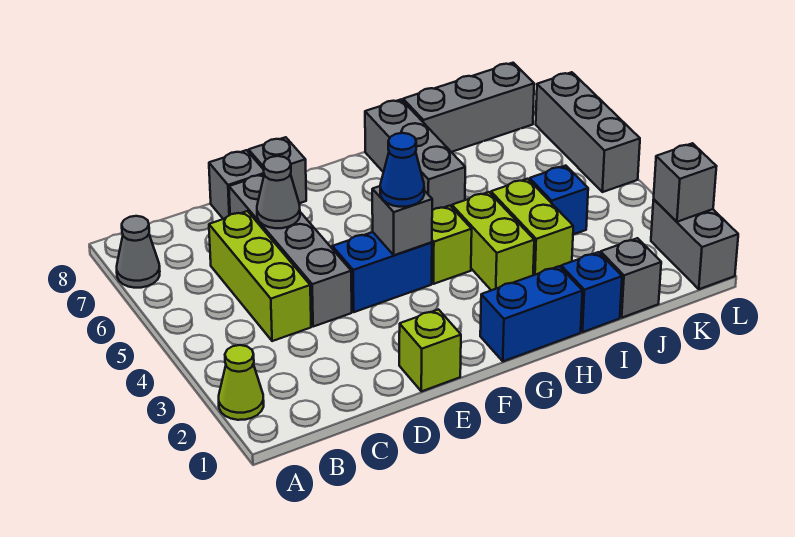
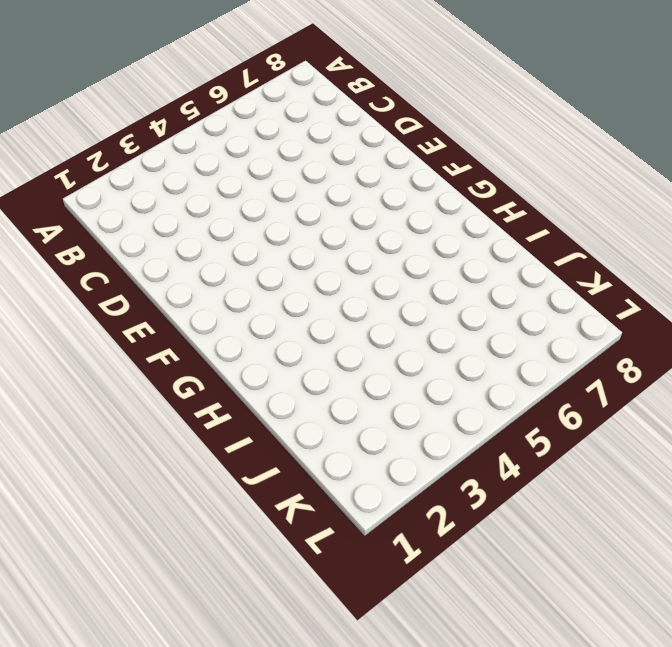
none -> lime cone A2 level 1
none -> grey cone A7 level 1
none -> lime brick C4:C6 level 1

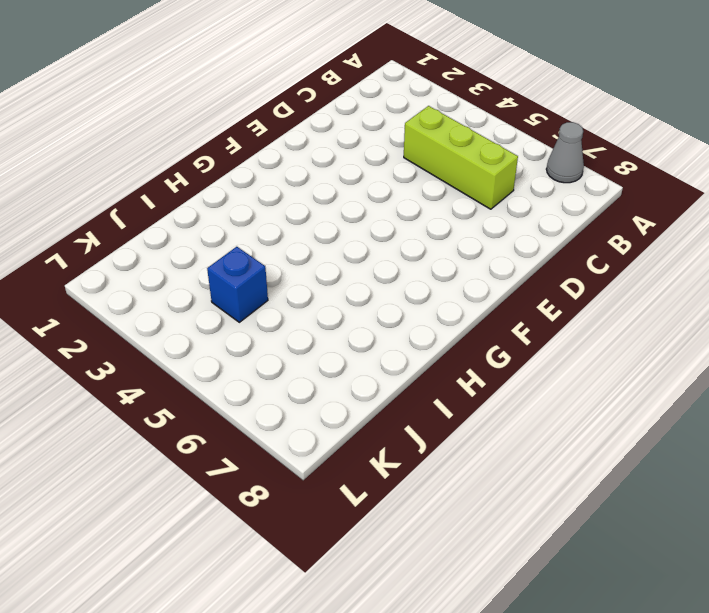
none -> lime cone A2 level 1
none -> grey brick D4:D7 level 1
none -> grey brick D8 level 1

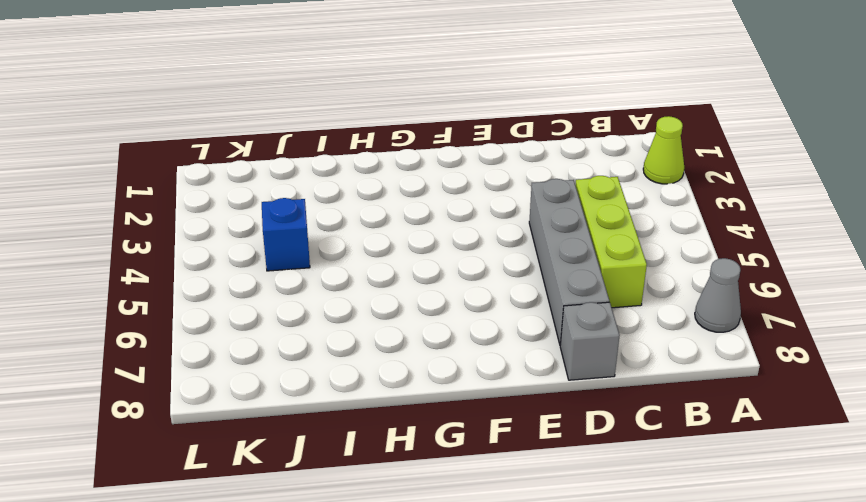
none -> lime brick E1 level 1
none -> blue brick E4:F4 level 1
none -> grey brick E8 level 1

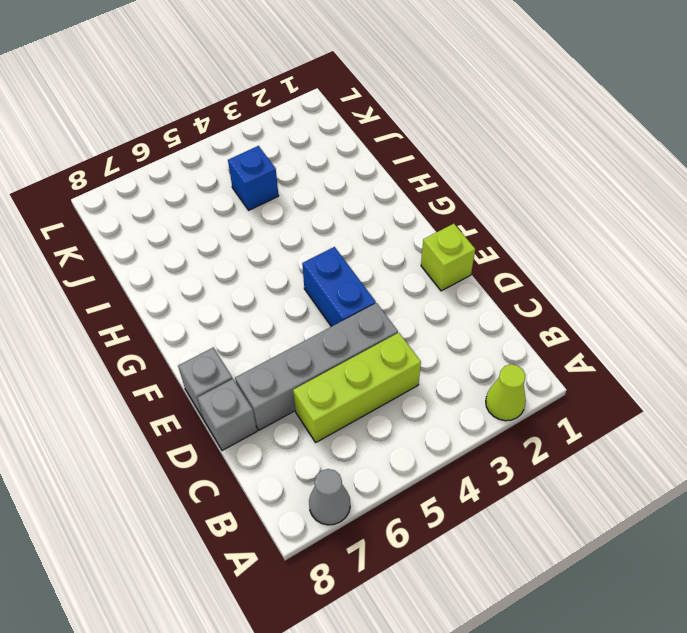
none -> blue brick G1:H1 level 1
none -> lime brick G4 level 1
none -> lime brick H3:H4 level 1

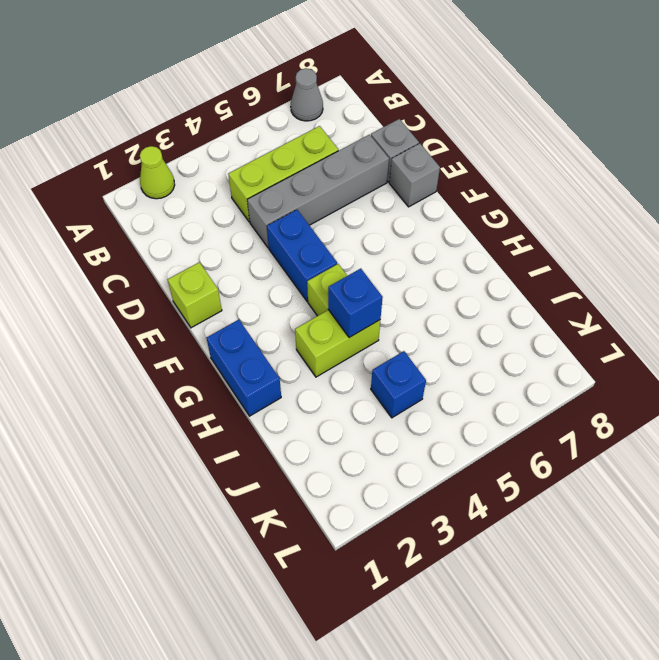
blue brick H4 level 2 -> blue brick I1 level 1
none -> grey brick H6:H8 level 1
none -> lime brick I3:I4 level 1
none -> grey brick I8:K8 level 1

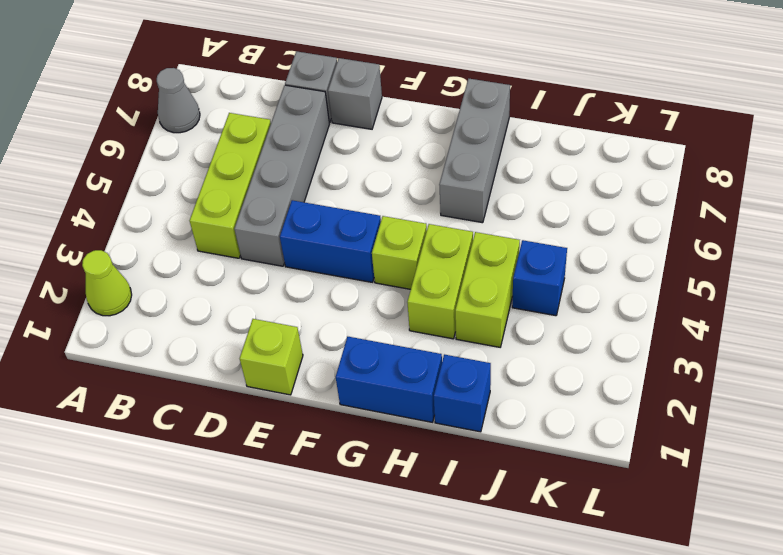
none -> grey brick I8:K8 level 1
none -> grey brick J1 level 1
none -> grey brick L1:L2 level 1

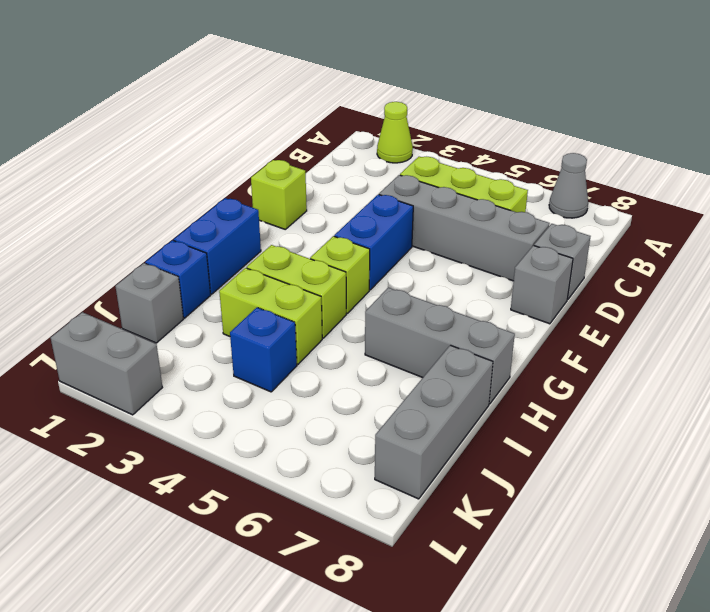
none -> grey brick L5:L7 level 1
none -> grey cone D6 level 2
none -> grey brick F4 level 2

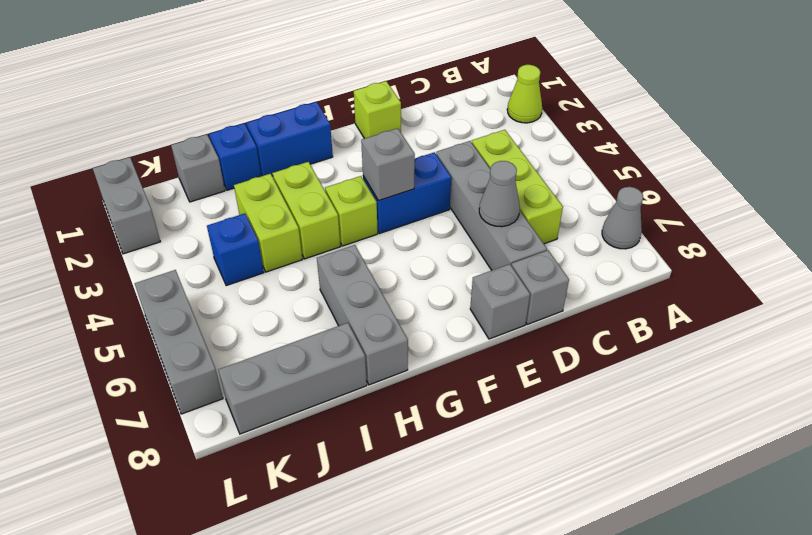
none -> grey brick L2 level 2
none -> blue cone F4 level 3

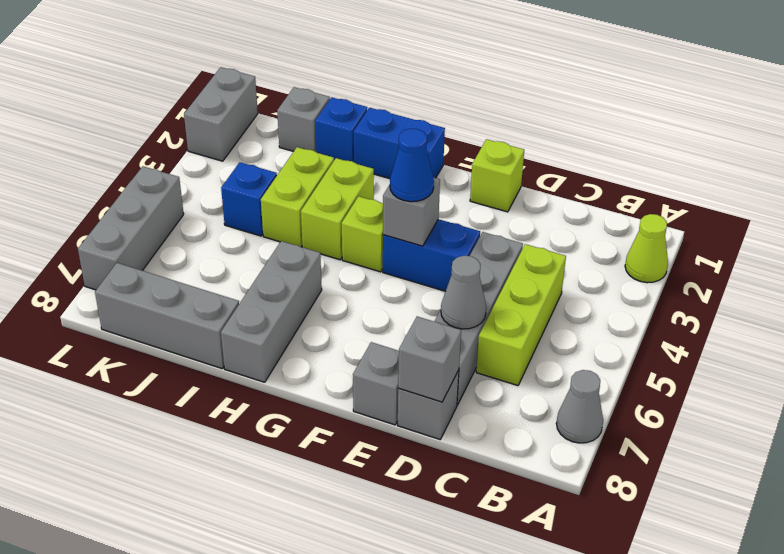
grey brick D8 level 2 -> grey brick L2 level 2

